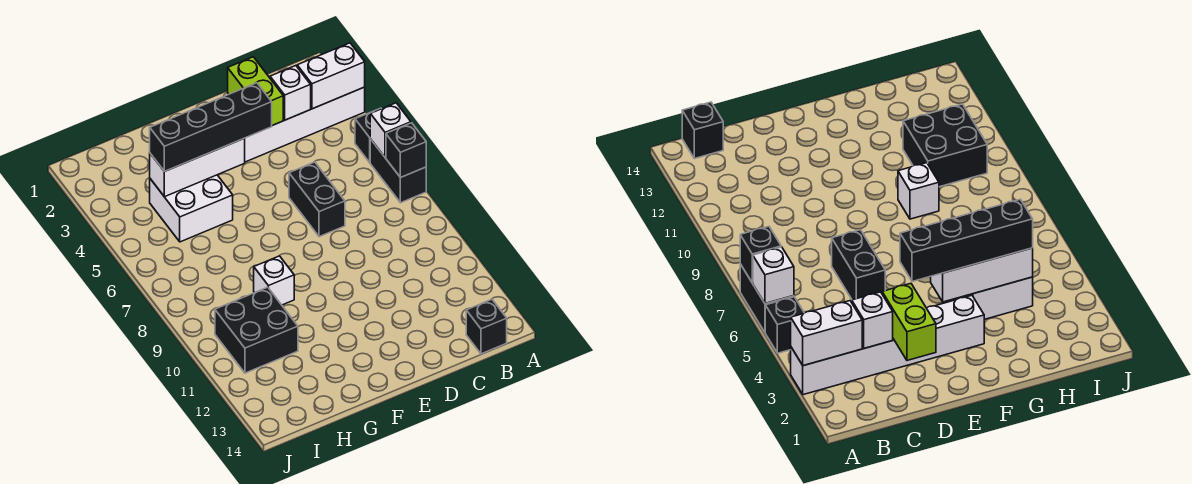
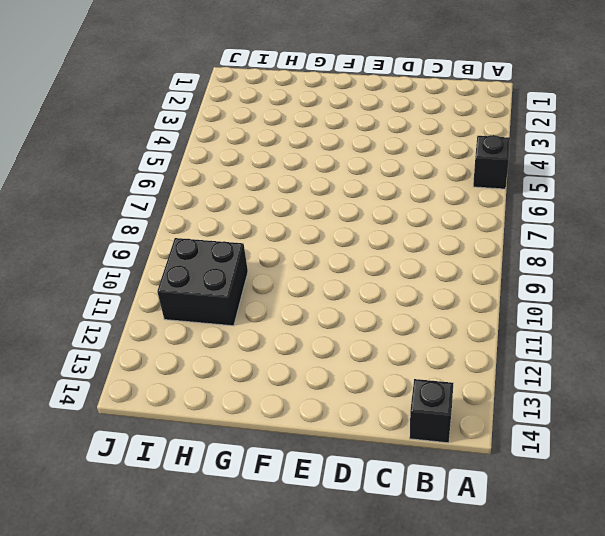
none -> white brick A3:F3 level 1
none -> black brick A6:A7 level 1
none -> black brick D6:D7 level 1

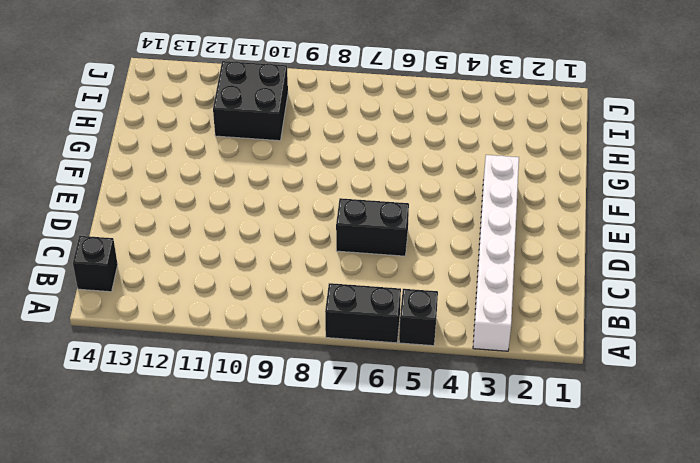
none -> white brick G4:H5 level 1
none -> white brick G9 level 1
none -> white brick A3:B3 level 2

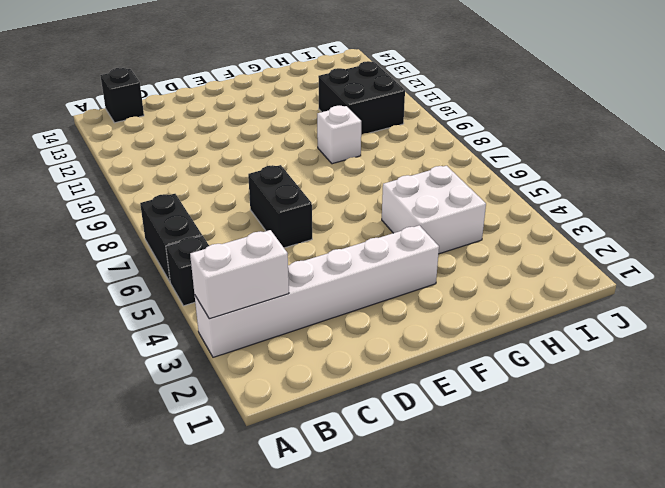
none -> white brick A6 level 2
none -> black brick A7 level 2
none -> white brick C3 level 2

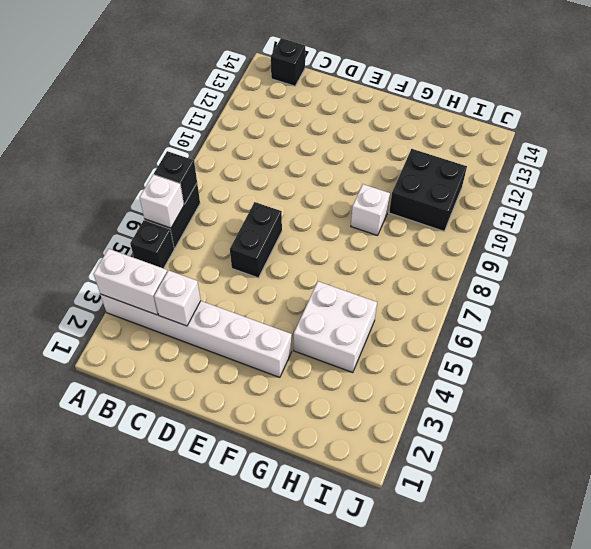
none -> lime brick D2:D3 level 2
none -> white brick F4:H4 level 2
none -> black brick E4:H4 level 3

